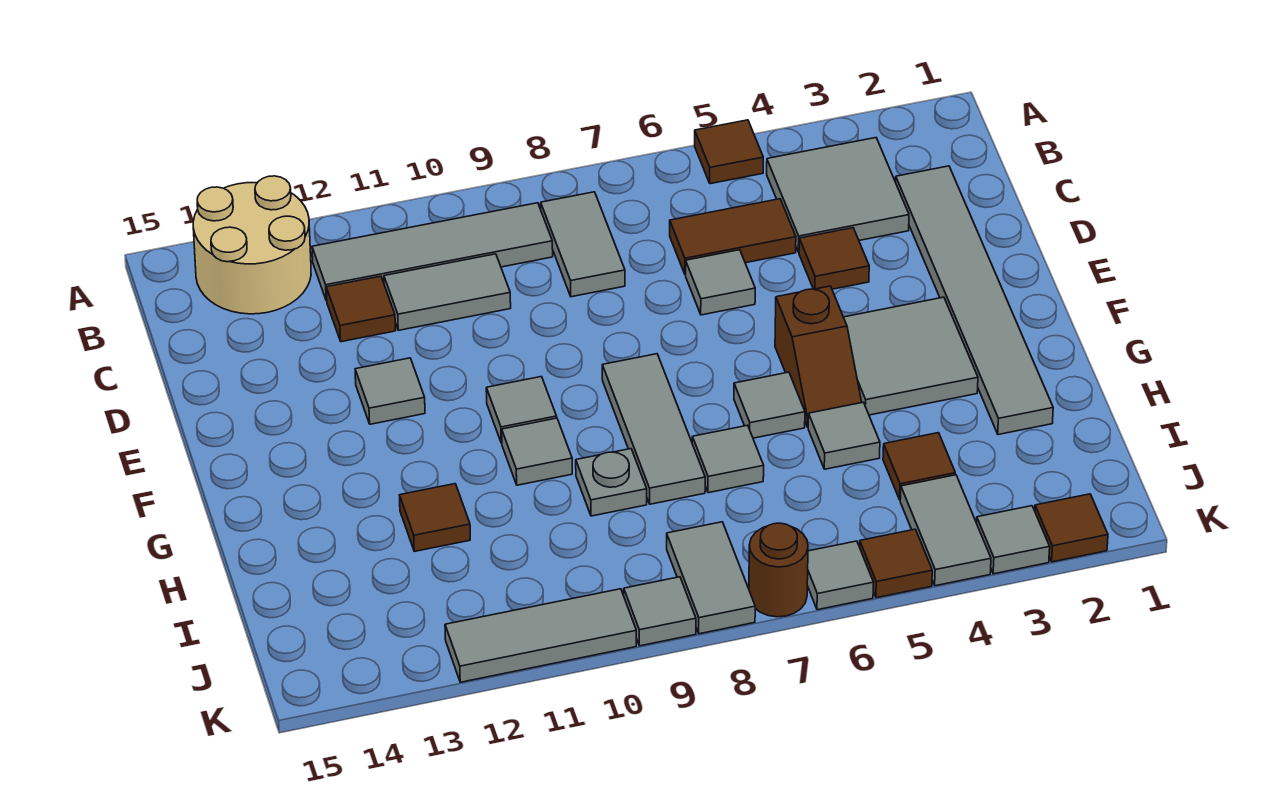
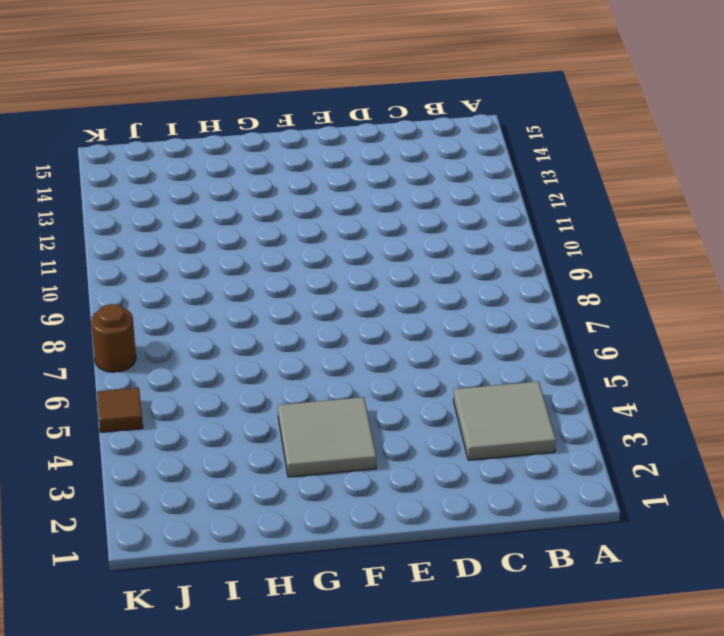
none -> brown tile A5 level 1
none -> tan round brick A13:B14 level 1
none -> grey tile B8:C8 level 1
none -> grey tile B9:B12 level 1

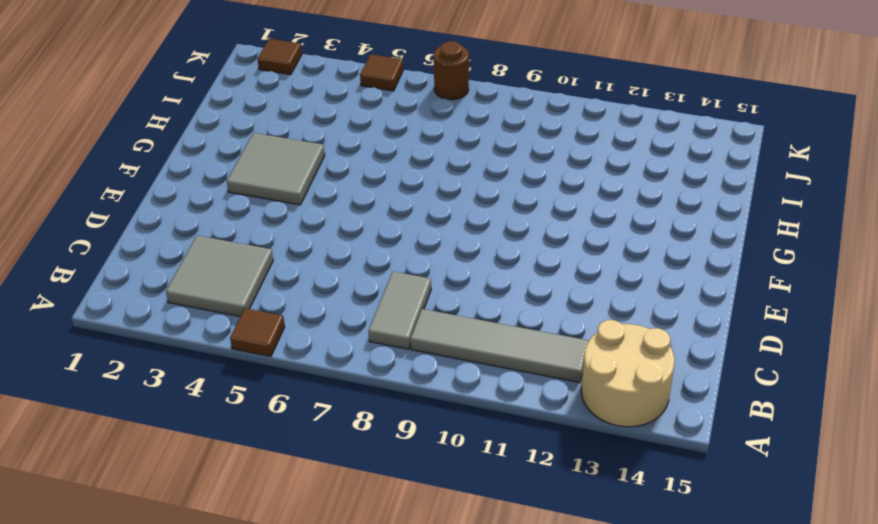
none -> grey tile C2:H2 level 1
none -> brown tile C5:C6 level 1
none -> grey tile C10:C11 level 1
none -> brown tile C12 level 1

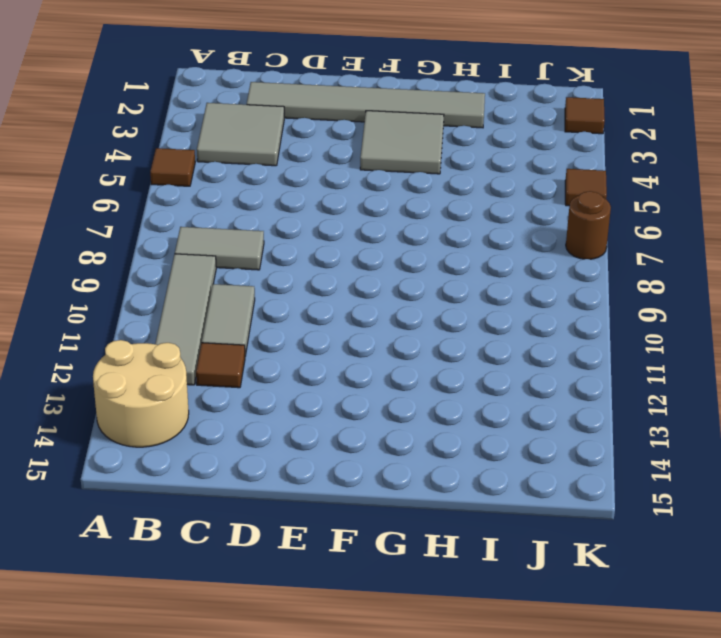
none -> brown tile C5:C6 level 1
none -> brown tile D4 level 1
none -> grey tile D6 level 1
none -> grey tile E12 level 1

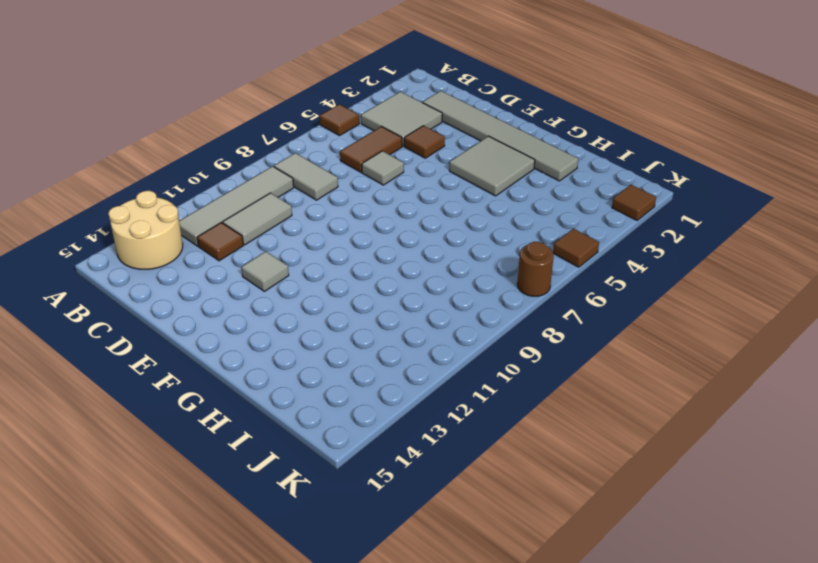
none -> brown slope F5:G5 level 1 top F
none -> grey tile F8:H8 level 1
none -> grey tile F10 level 1
none -> grey tile G6 level 1

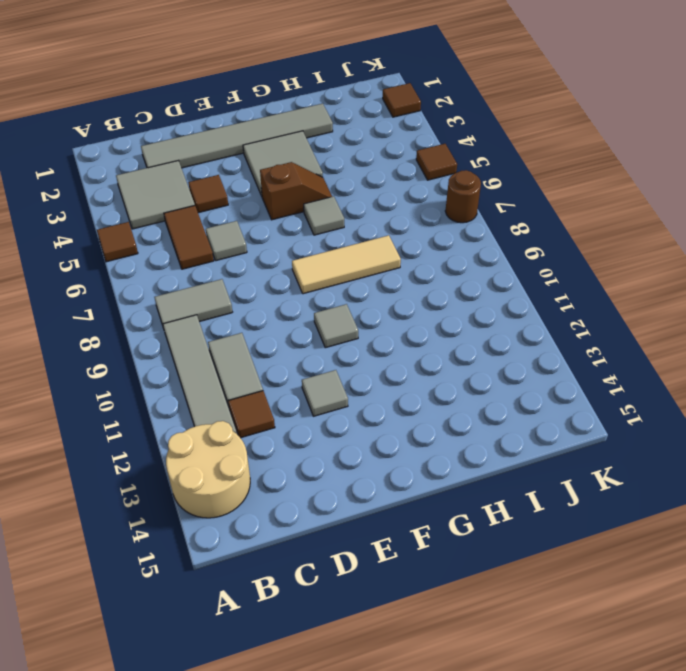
tan tile F8:H8 level 1 -> grey tile F8:H8 level 1
none -> grey tile G10 level 1
none -> grey tile H5 level 1
none -> grey tile H7 level 1
none -> grey plate H9 level 1

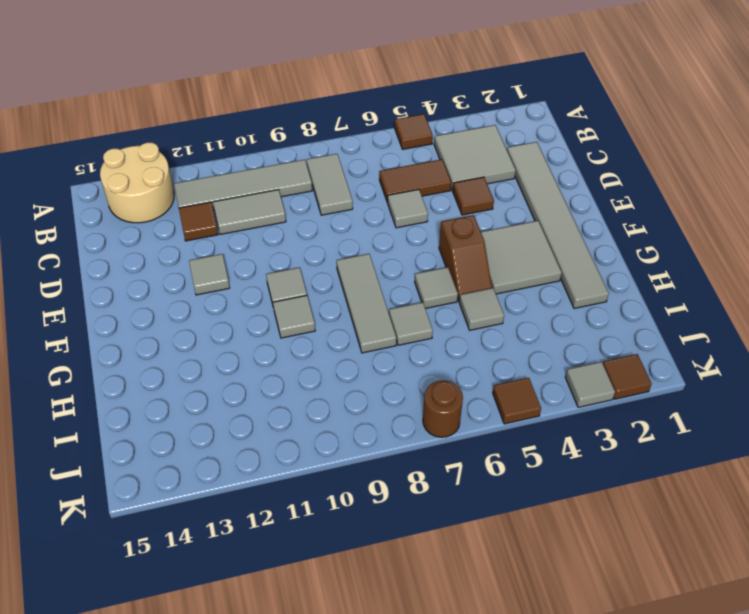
none -> grey plate H9 level 1
none -> brown tile H12 level 1
none -> brown tile I4 level 1
none -> grey tile J4:K4 level 1

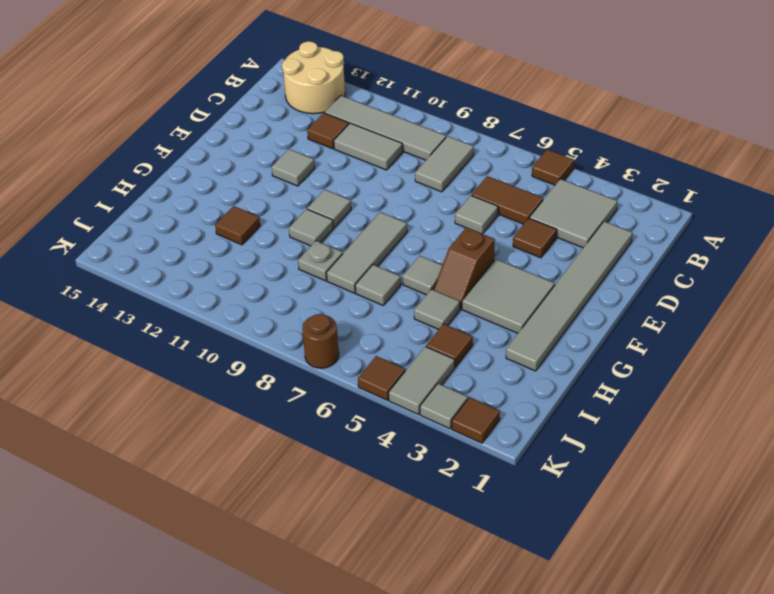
none -> grey tile J8:K8 level 1
none -> grey tile K6 level 1
none -> grey tile K9 level 1
none -> grey tile K10:K12 level 1

